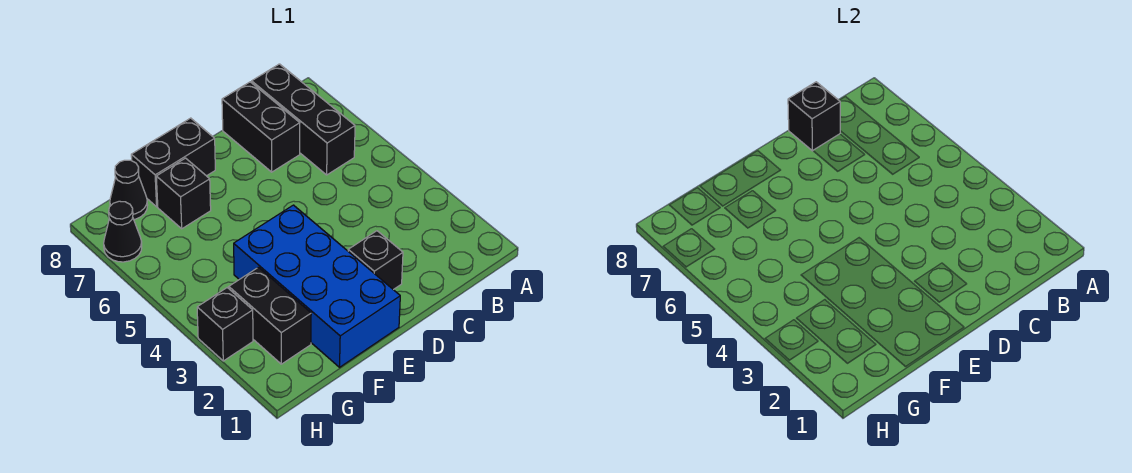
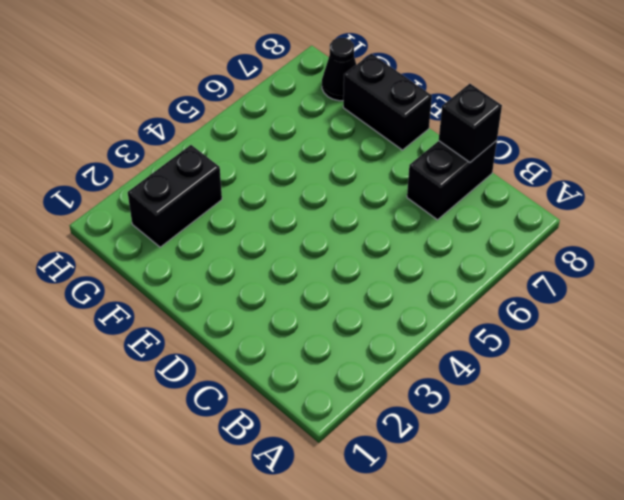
none -> black brick B6:B8 level 1
none -> black brick D2 level 1

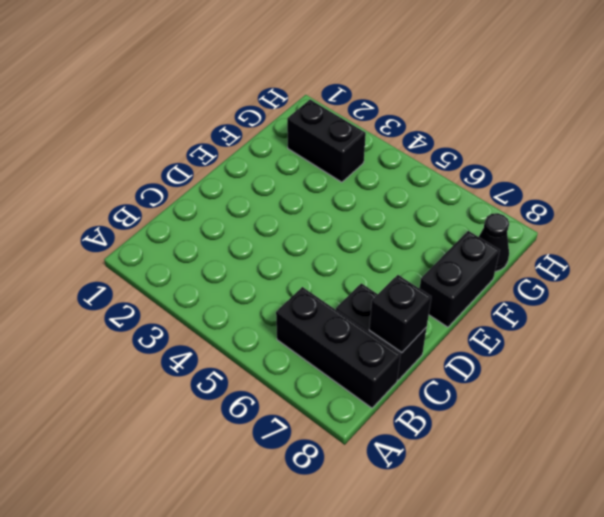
none -> black brick D2 level 1
none -> blue brick E1:F4 level 1

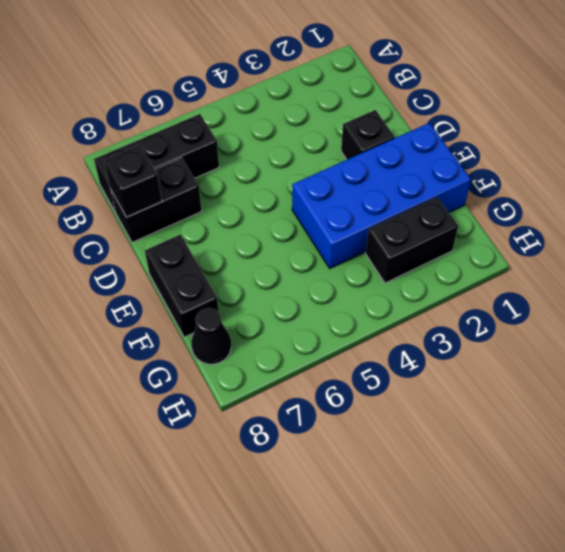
none -> black brick F7 level 1
none -> black brick H3 level 1

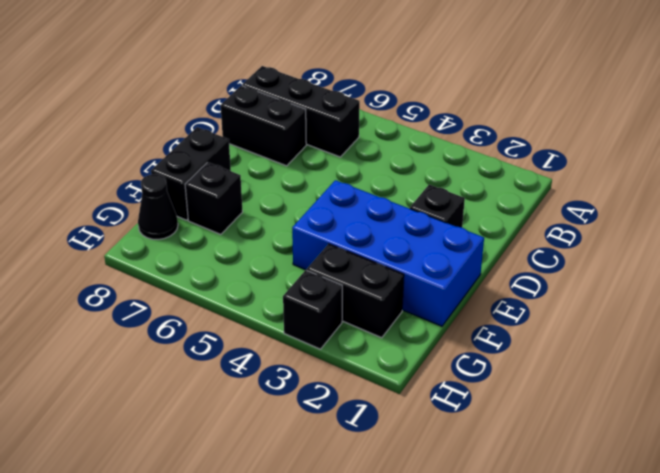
none -> black cone H7 level 1
none -> black brick C8 level 2

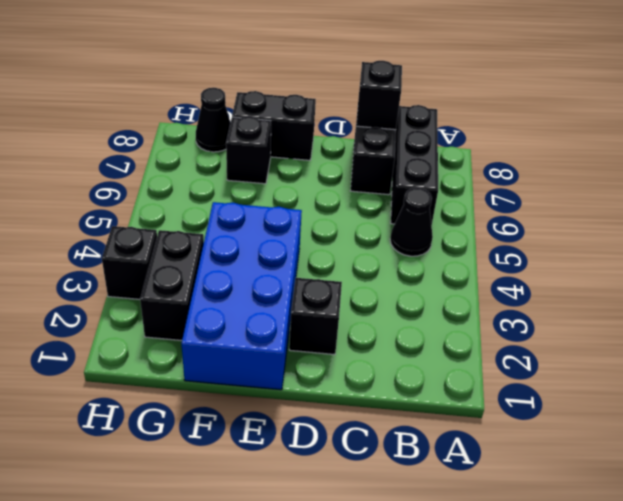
black cone B5 level 1 -> black cone H7 level 1

